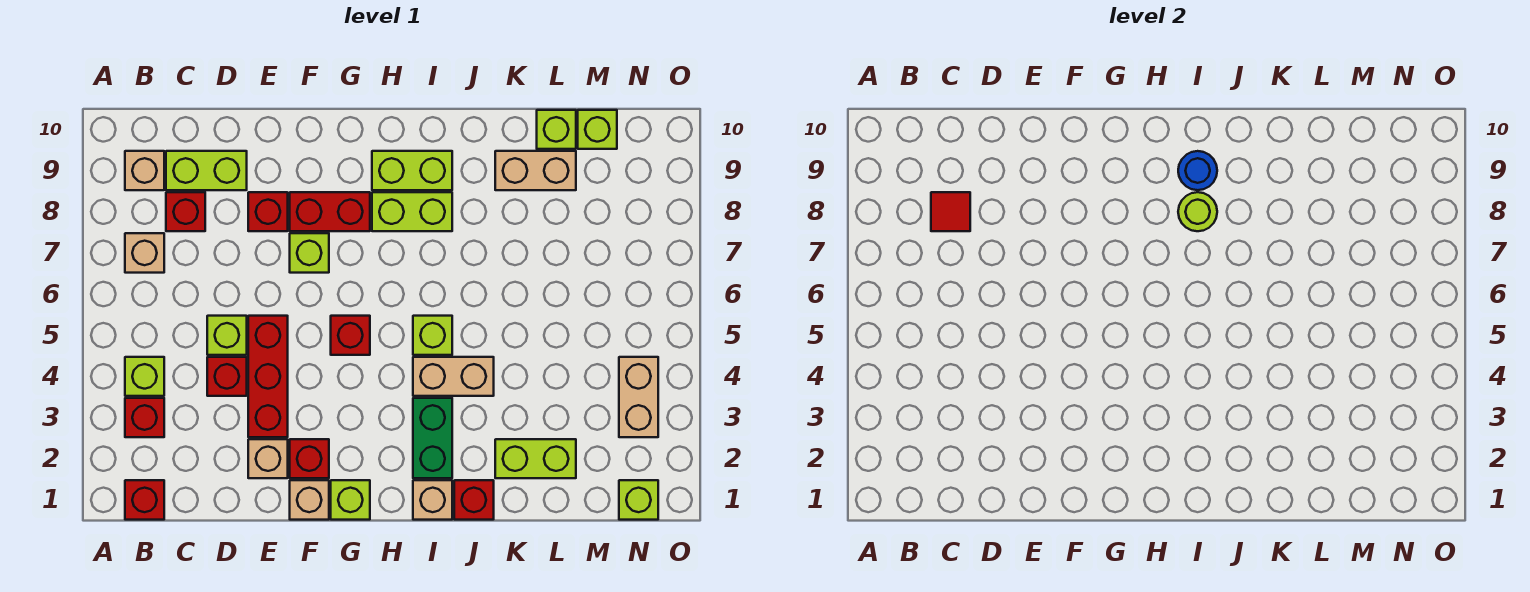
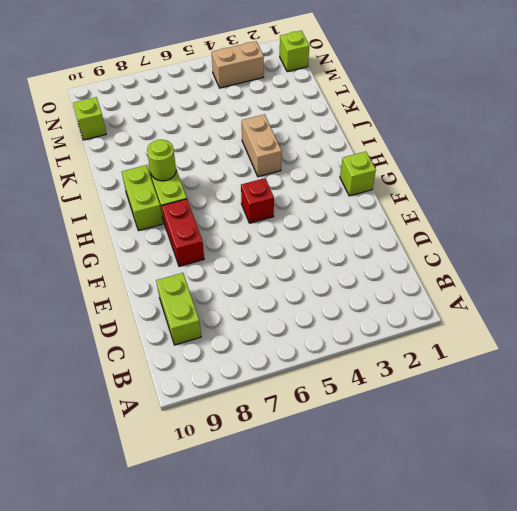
none -> red brick B1 level 1
none -> red brick B3 level 1
none -> lime brick B4 level 1
none -> tan brick B7 level 1

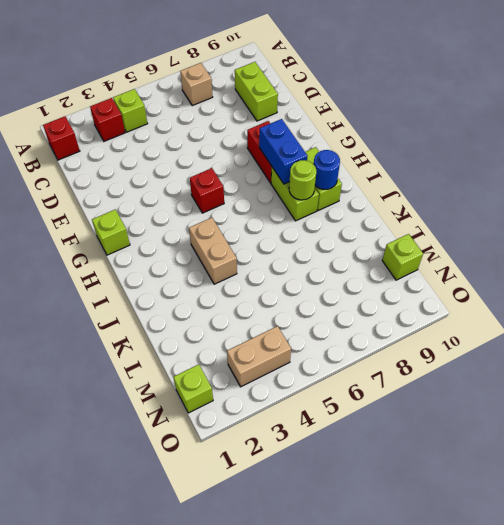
blue brick G8:H8 level 2 -> none
none -> tan brick B9 level 1
none -> red brick C8 level 1
none -> red brick D4 level 1
none -> lime brick D5 level 1

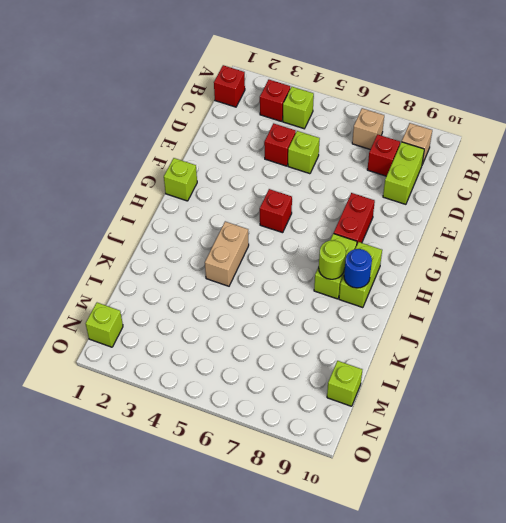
none -> tan brick E2 level 1
none -> red brick E3:E5 level 1
none -> red brick E8 level 1
none -> tan brick F1 level 1

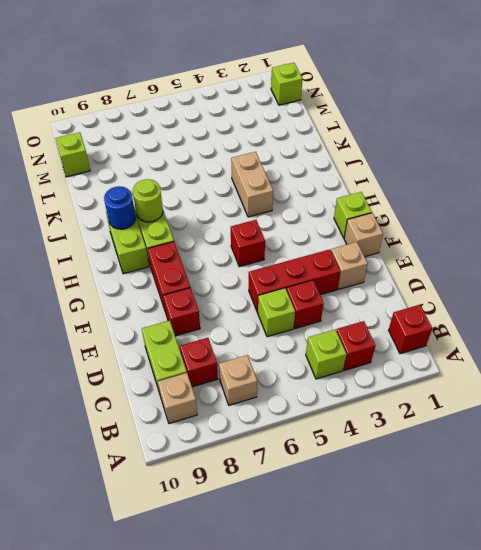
none -> red brick F2 level 1
none -> lime brick F7 level 1
none -> tan brick I1 level 1
none -> green brick I2:I3 level 1

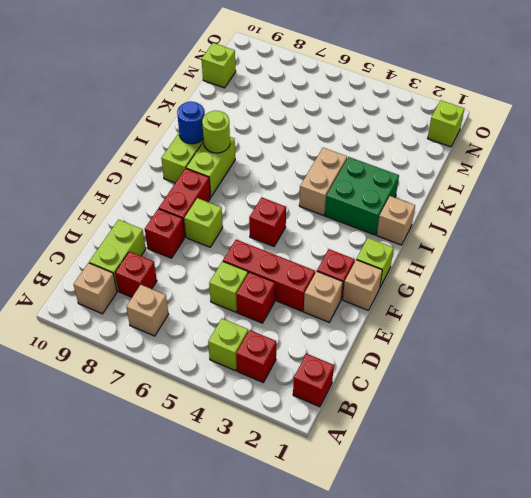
green brick I2:J3 level 1 -> green brick I2:I3 level 1
none -> lime brick I5 level 1
none -> red brick J1 level 1
none -> lime brick K2:L2 level 1
none -> tan brick K9:L9 level 1

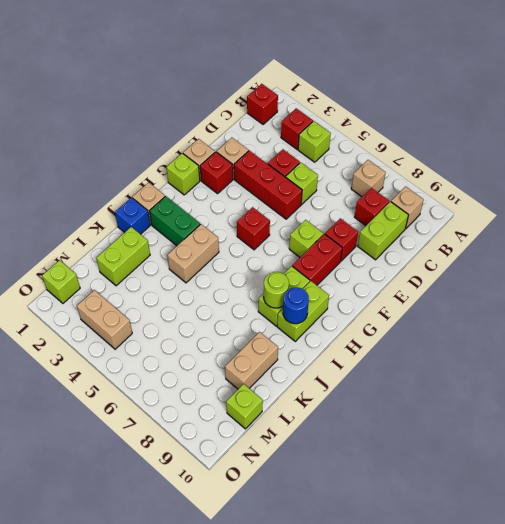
blue brick J1 level 1 -> red brick J1 level 1
none -> lime brick I5 level 1
none -> lime brick L10 level 1
none -> red tile C8 level 2

